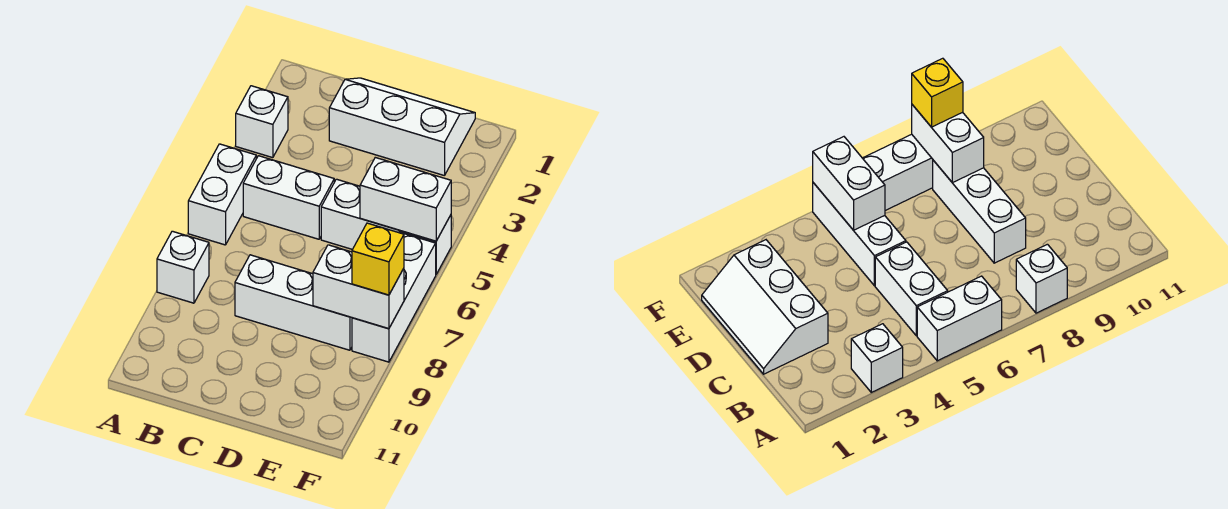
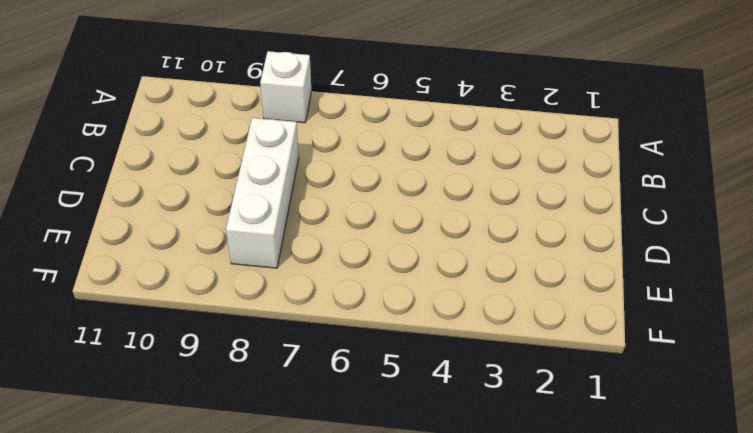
none -> white brick A3 level 1
none -> white brick A5:A6 level 1

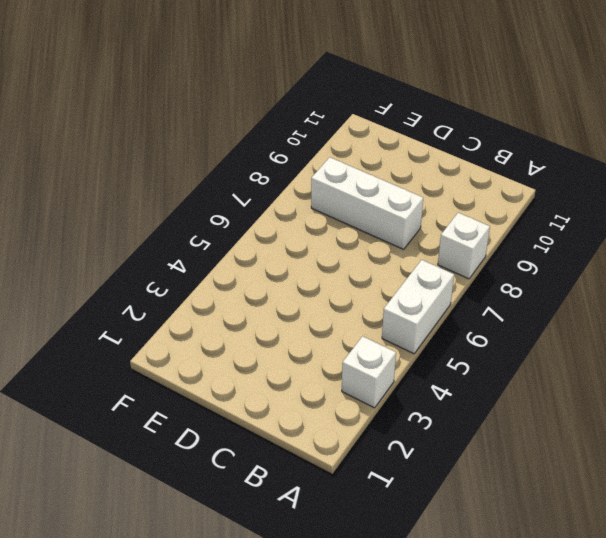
none -> white brick B5:C5 level 1
none -> white slope C1:E2 level 1 top 2

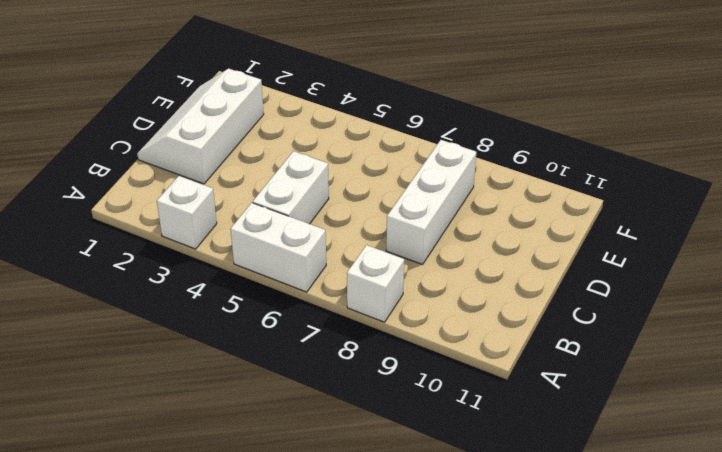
none -> white brick D5:F5 level 1
none -> white brick F6:F8 level 1

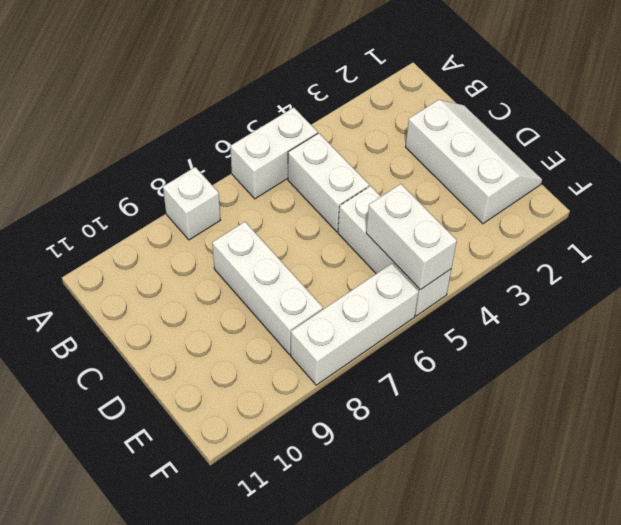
none -> white brick A3 level 1
none -> white brick E8:F8 level 2

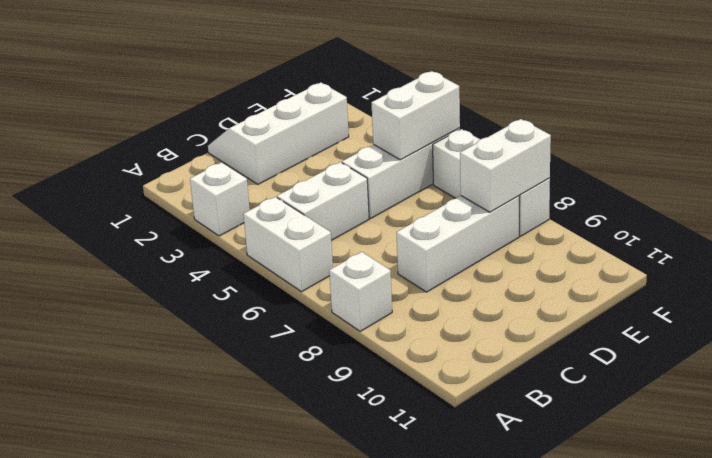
none -> yellow brick F8 level 3

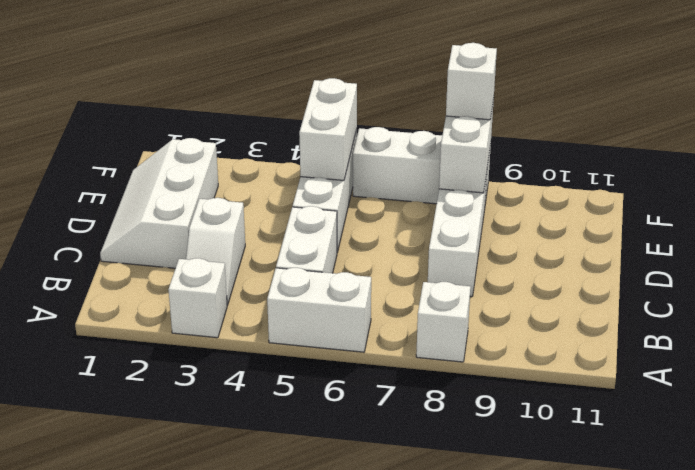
white slope B3:C3 level 1 top C -> none
white brick F8 level 3 -> yellow brick F8 level 3

